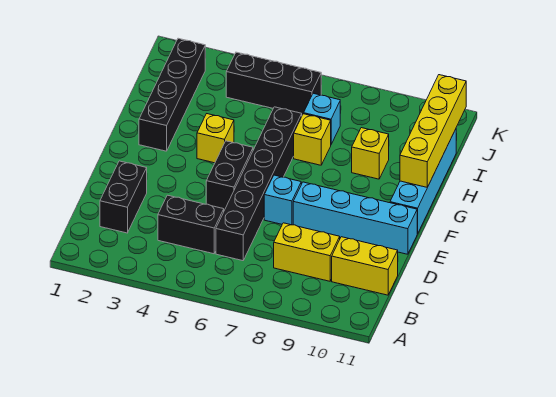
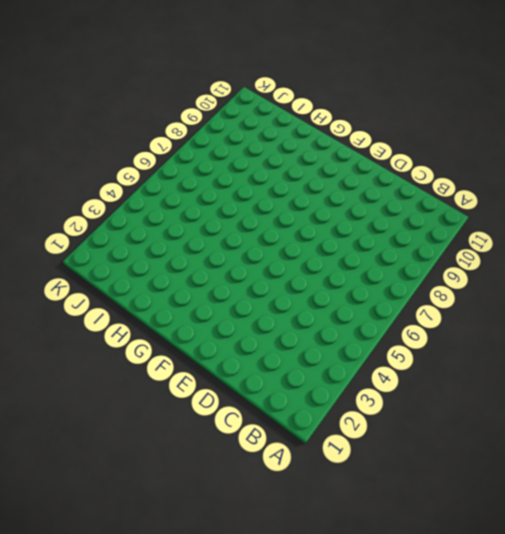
none -> black brick C2:D2 level 1
none -> black brick C4:C5 level 1
none -> black brick C6:H6 level 1

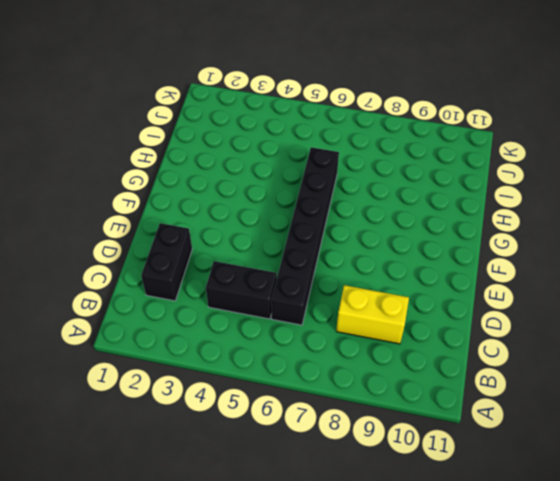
none -> yellow brick C10:C11 level 1
none -> black brick E5:F5 level 1
none -> cyan brick E7 level 1

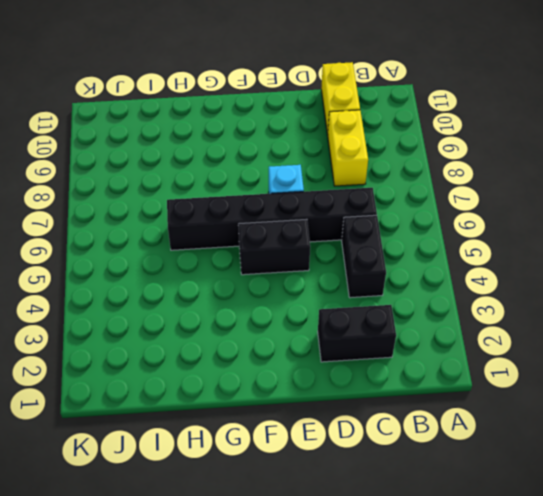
none -> cyan brick E8:E11 level 1
none -> cyan brick F11:I11 level 1
none -> black brick G2:J2 level 1

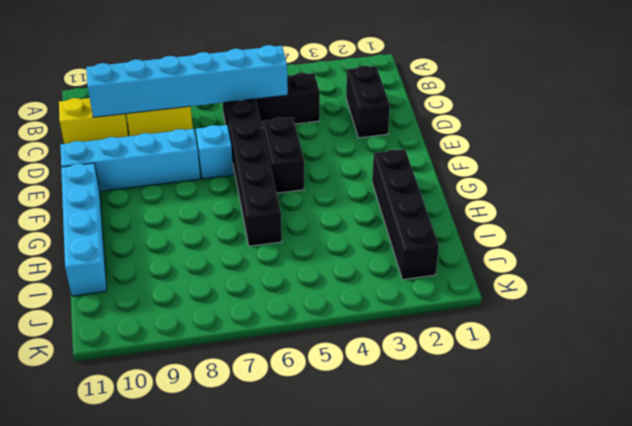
cyan brick C5:C10 level 2 -> none
none -> yellow brick G4 level 1
none -> yellow brick H7 level 1
none -> yellow brick H9 level 1

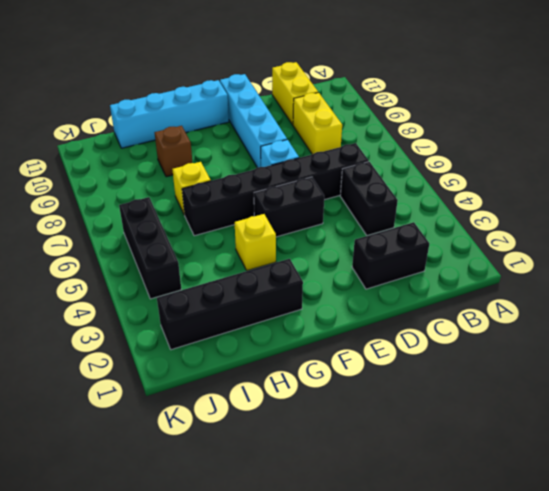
brown brick H9 level 1 -> yellow brick H9 level 1
none -> cyan brick I7 level 1
none -> yellow brick G11:J11 level 2

